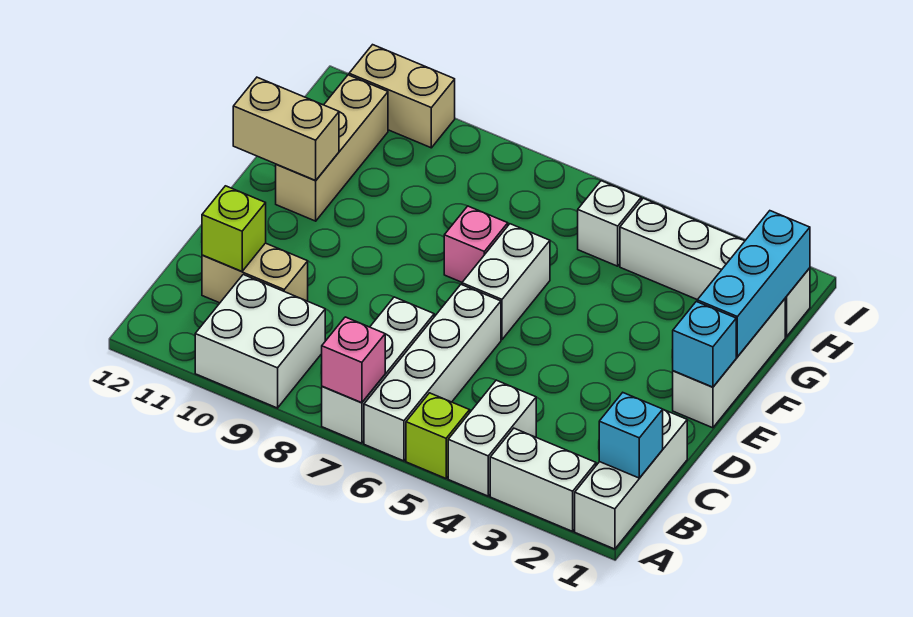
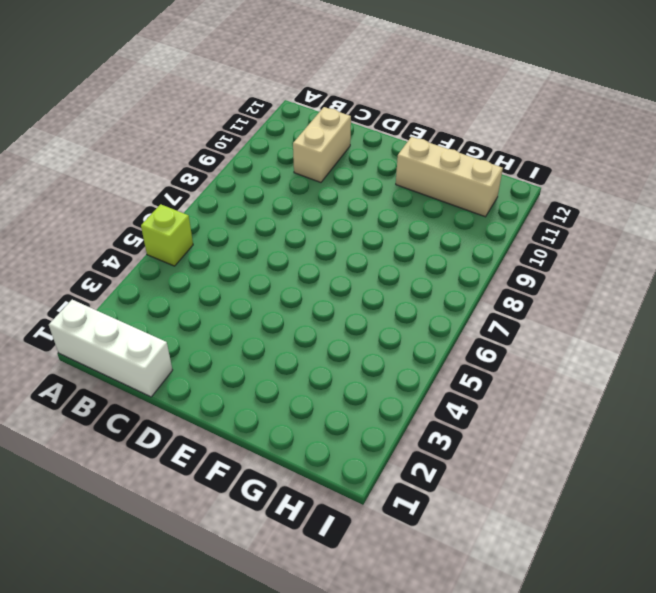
none -> white brick A2:A3 level 1
none -> white brick A4:B4 level 1
none -> white brick A6:D6 level 1

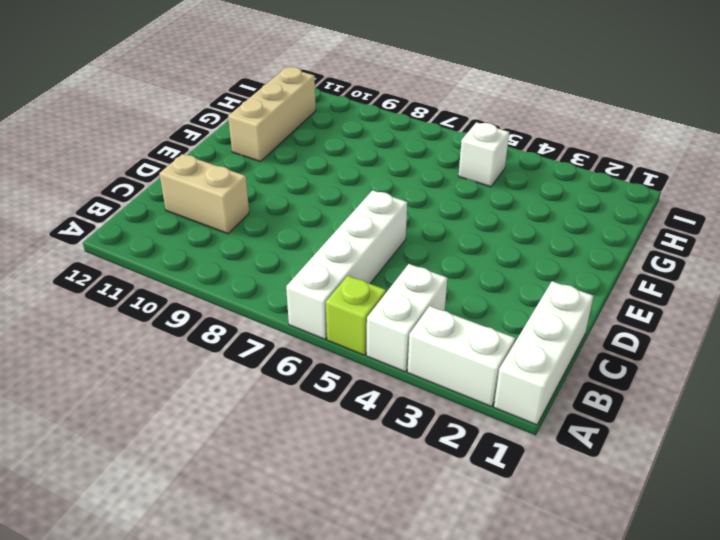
none -> white brick A7:C7 level 1
none -> white brick A9:B10 level 1
none -> white brick E1:G1 level 1

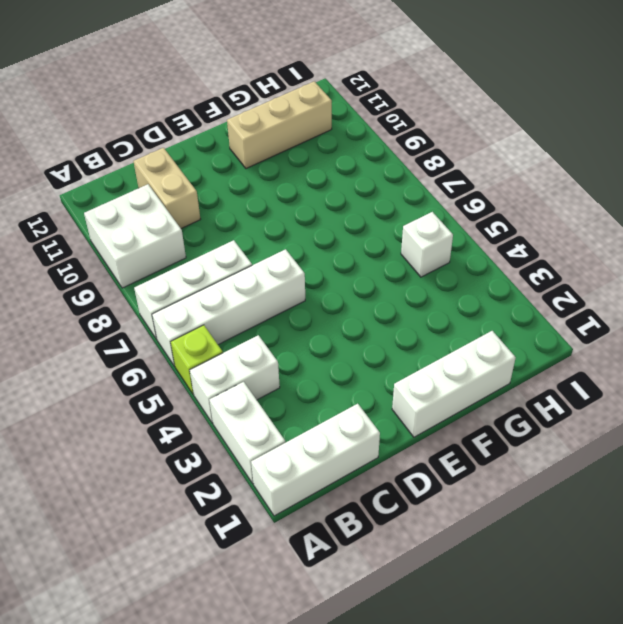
none -> white brick E6:F6 level 1
none -> pink brick F7 level 1
none -> white brick H1:H4 level 1

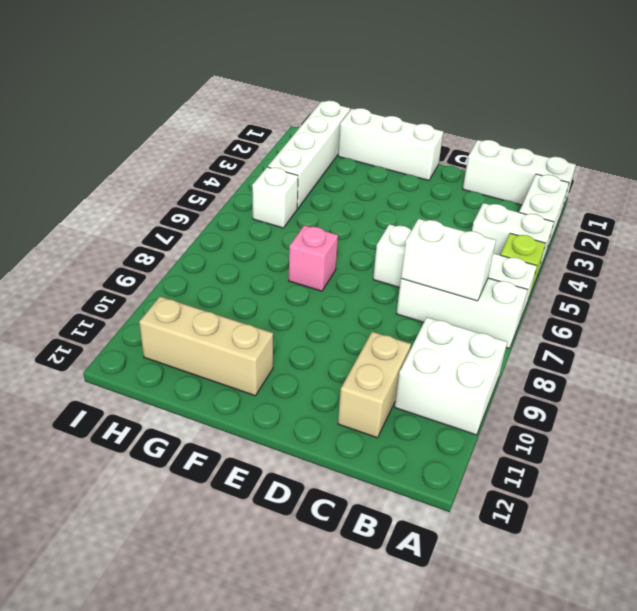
white brick B7:C7 level 2 -> white brick E6:F6 level 1
none -> tan brick I10:I11 level 1
none -> pink brick A7 level 2
none -> cyan brick B1 level 2

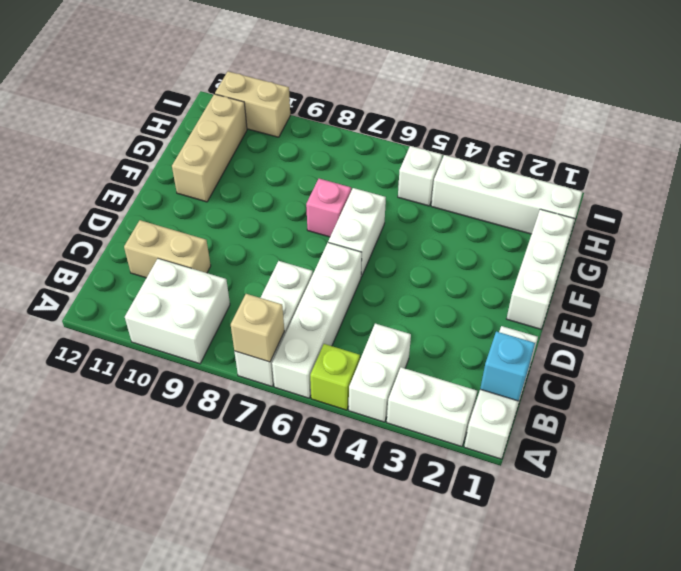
tan brick A7 level 2 -> pink brick A7 level 2
none -> lime brick C11 level 2
none -> cyan brick E1 level 2
none -> cyan brick F1:H1 level 2

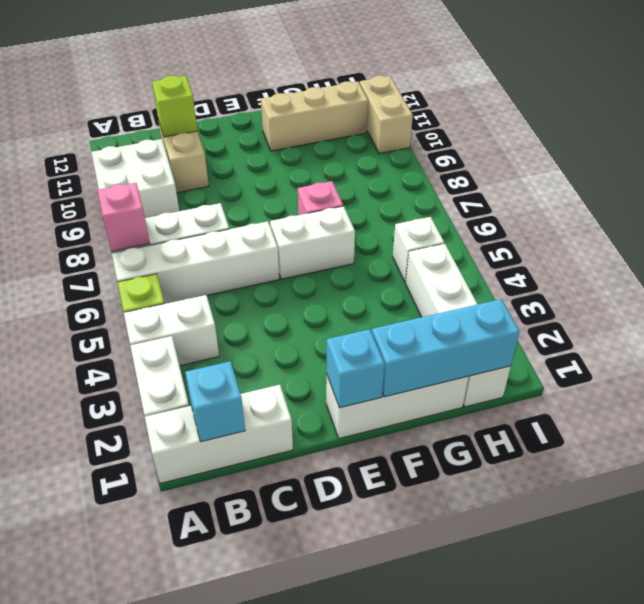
none -> tan brick F11:F12 level 2

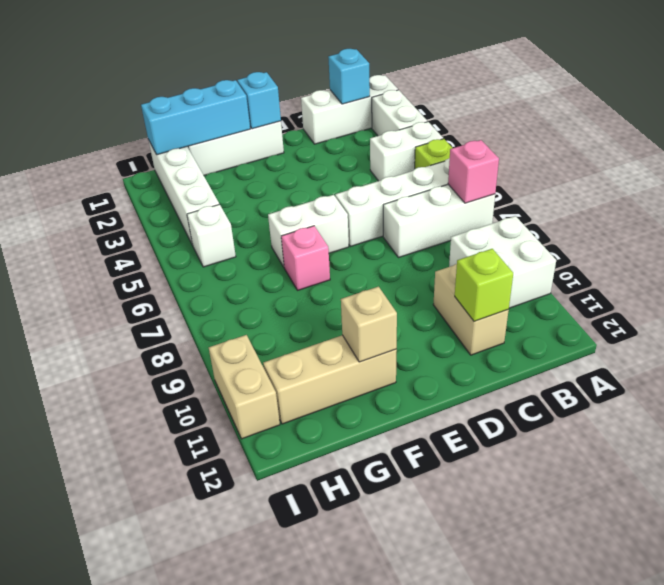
tan brick F11 level 2 -> tan brick F11:F12 level 2

